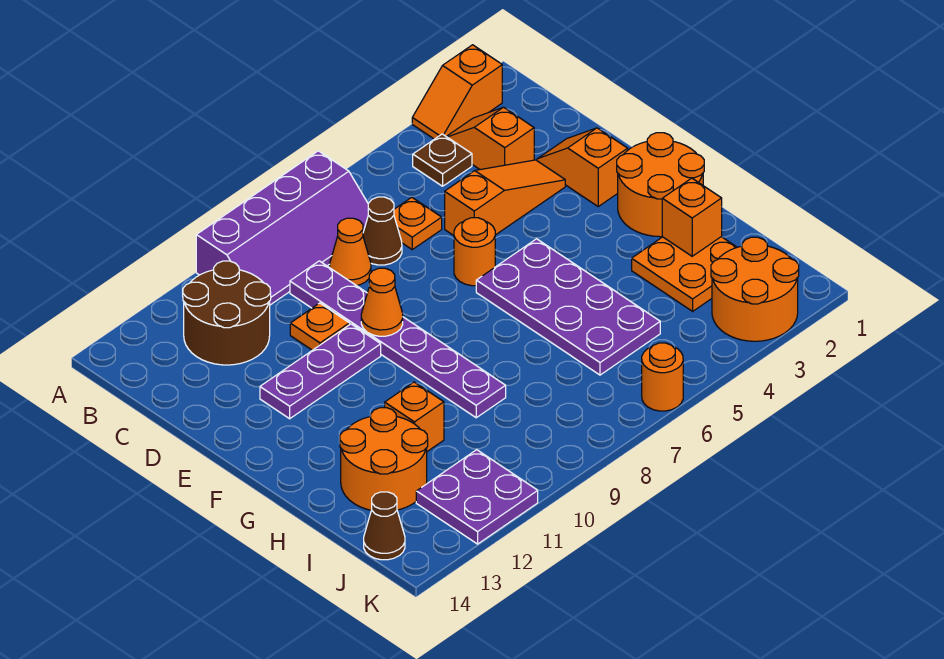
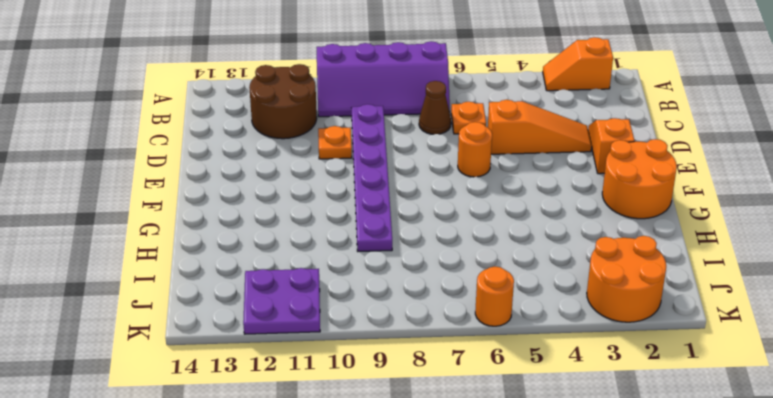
none -> orange slope B3:C3 level 1 top C
none -> brown plate B4 level 1
none -> orange cone C8 level 1

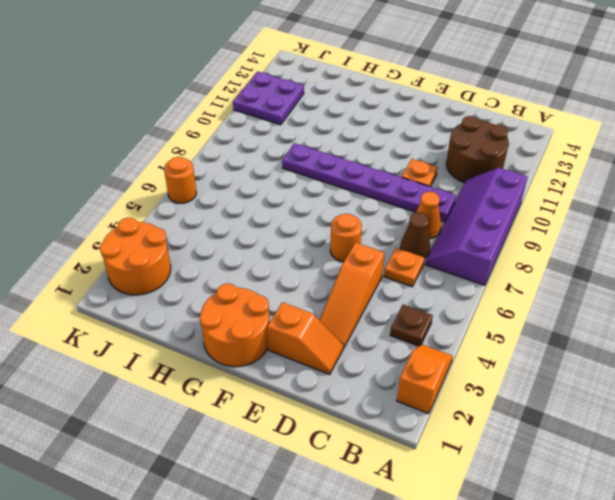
none -> orange slope B3:C3 level 1 top C
none -> purple plate E10:E12 level 1
none -> purple plate F5:I6 level 1

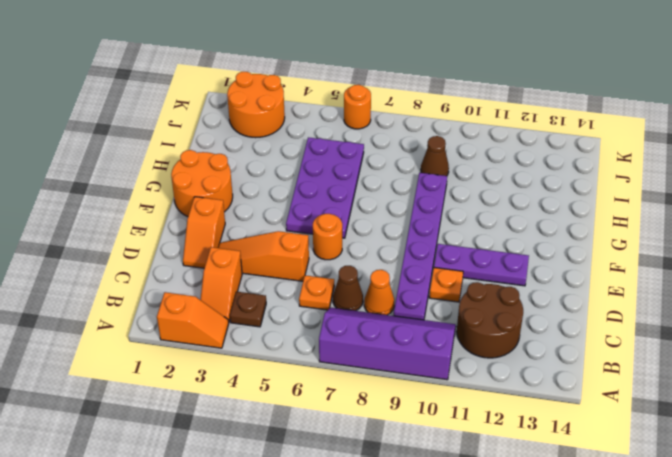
brown cone I9 level 1 -> brown cone J14 level 1
none -> orange plate H2:I3 level 1
none -> orange brick H11 level 1
none -> orange round brick H12:I13 level 1

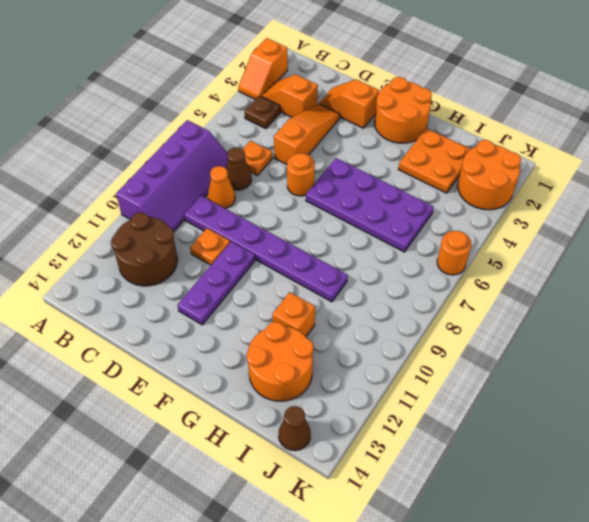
none -> purple plate J11:K12 level 1
none -> orange cone E9 level 2
none -> orange brick H2 level 2

